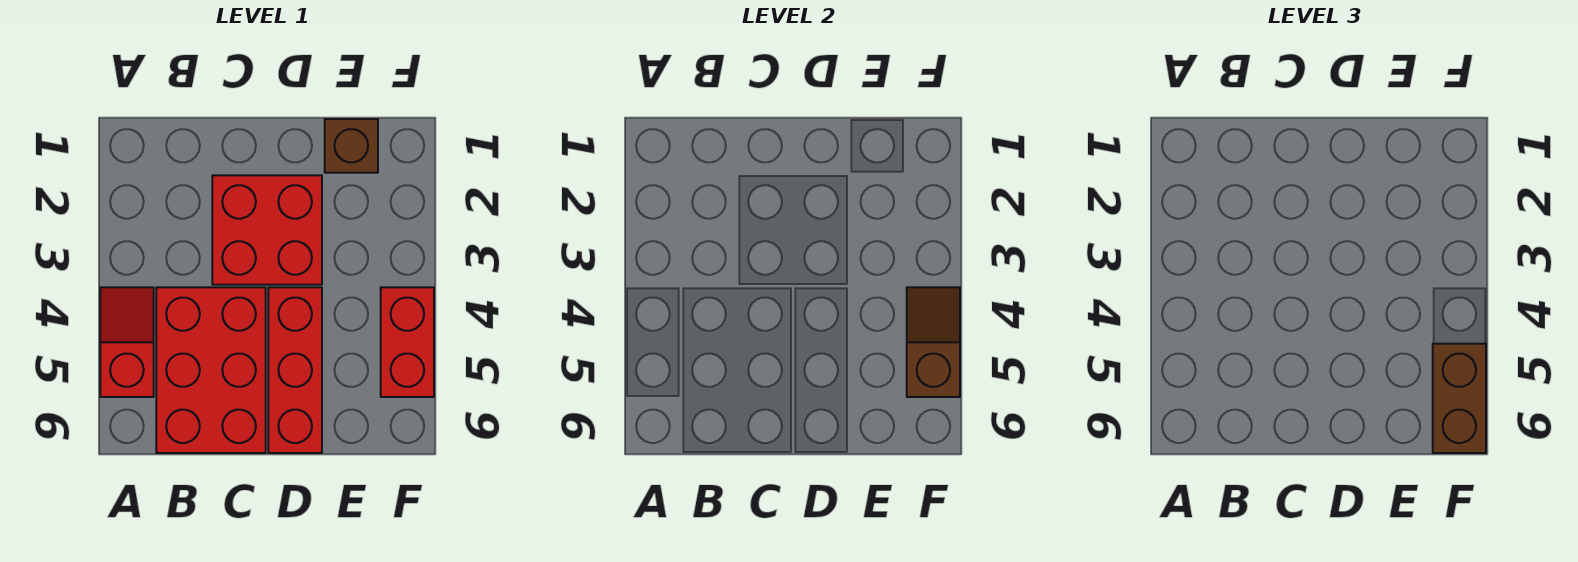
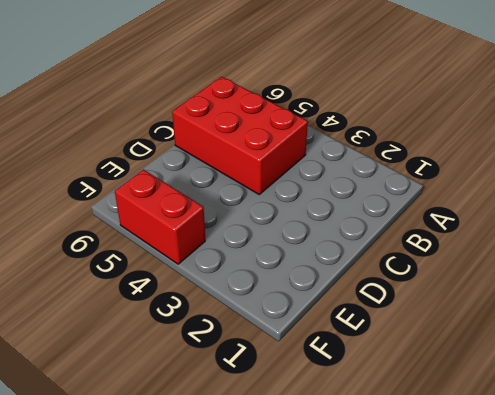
none -> red slope A4:A5 level 1 top 5
none -> red brick C2:D3 level 1

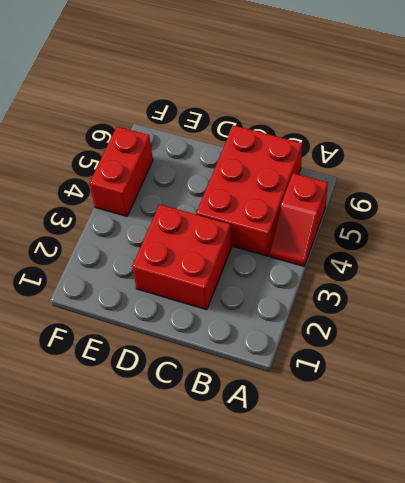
none -> red brick D4:D6 level 1
none -> brown brick E1 level 1

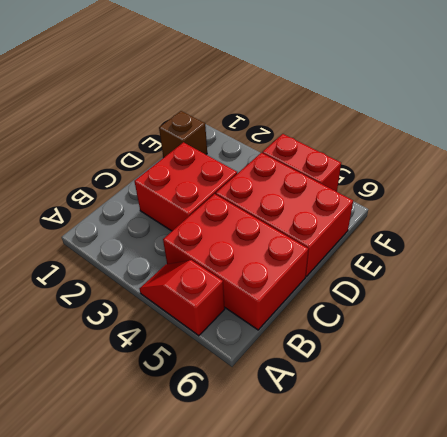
red brick D4:E6 level 1 -> red brick D4:D6 level 1
none -> brown slope F4:F5 level 2 top 5
none -> brown brick F5:F6 level 3

